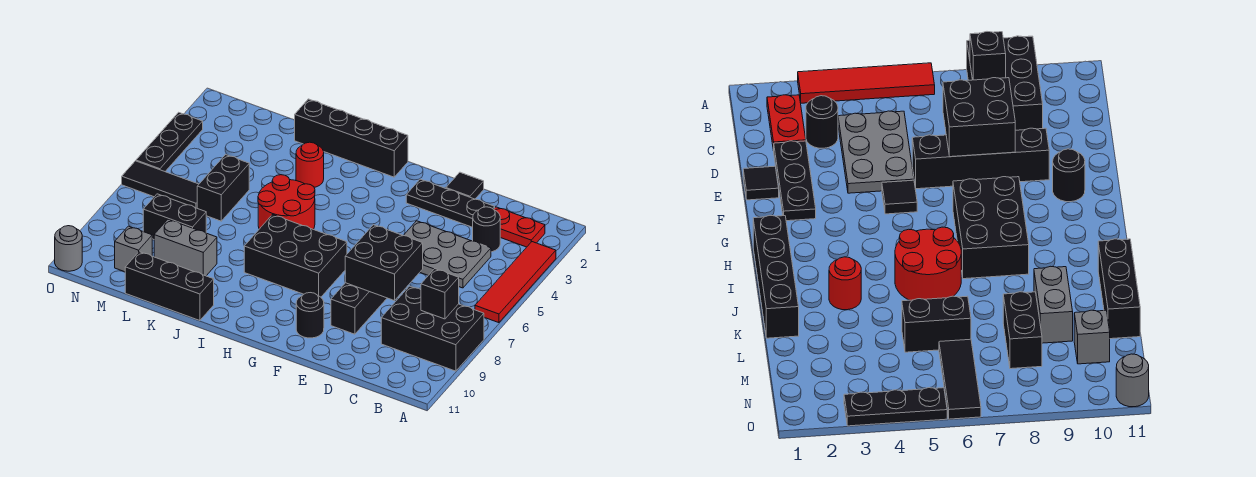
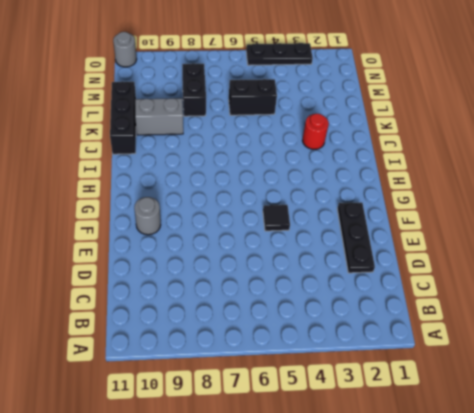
grey round brick F10 level 1 -> black round brick F10 level 1
grey brick K9:K10 level 1 -> grey brick K9:L9 level 1
none -> red tile A3:A6 level 1
none -> black brick A8:C9 level 1
none -> red plate B2:C2 level 1

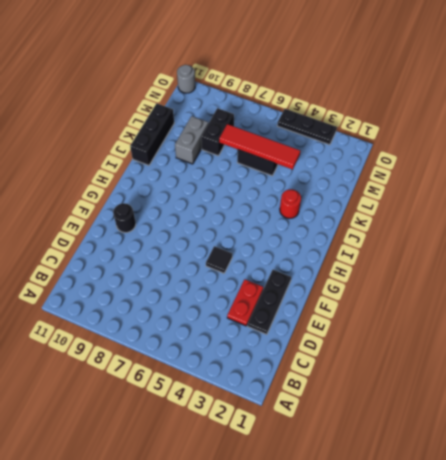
red plate D3:E3 level 1 -> red plate B2:C2 level 1
red tile L4:L7 level 2 -> red tile A3:A6 level 1
none -> black brick A8:C9 level 1
none -> black round brick C3 level 1
none -> grey plate C4:E5 level 1

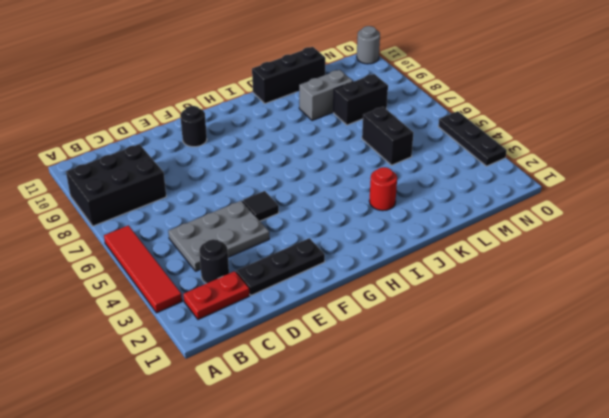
none -> black tile E1 level 1
none -> black brick E6:E9 level 1
none -> black brick G7:I8 level 1

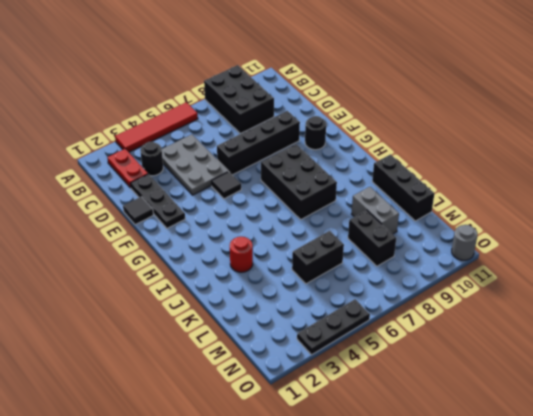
none -> black brick H1:K1 level 1
none -> red round brick I5:J6 level 1
none -> black tile M6:O6 level 1

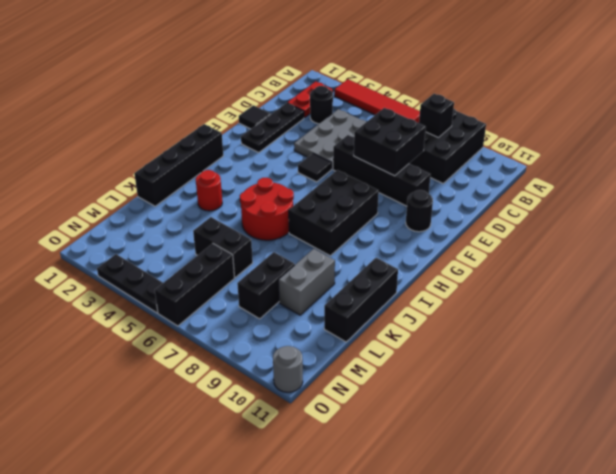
black brick M6:O6 level 1 -> black tile M6:O6 level 1
none -> grey brick M10 level 1

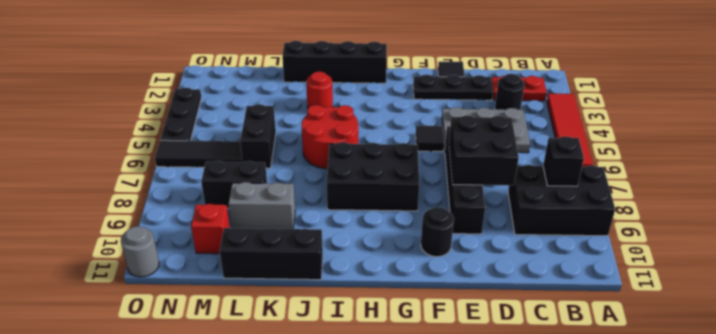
red brick M10 level 1 -> grey brick M10 level 1

